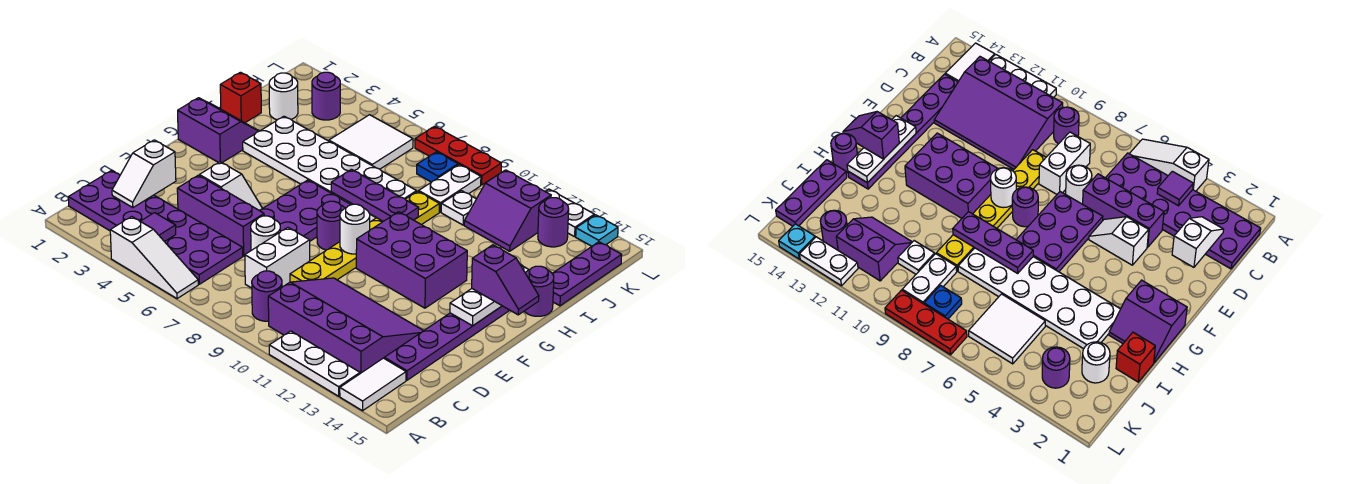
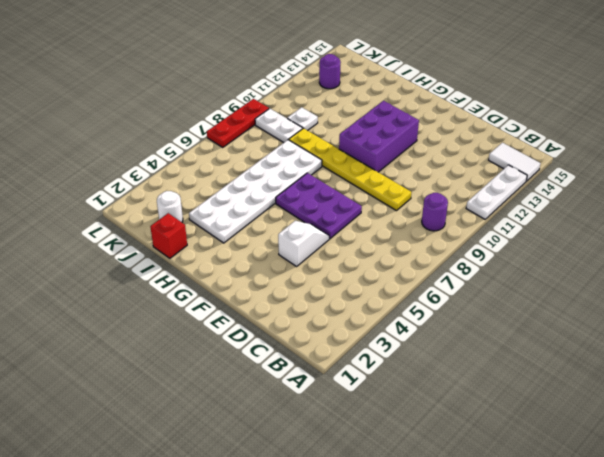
none -> white slope A4:A6 level 1 top 4
none -> purple plate B1:C6 level 1
none -> purple slope B10:D13 level 1 top B
none -> white brick C8:D8 level 1

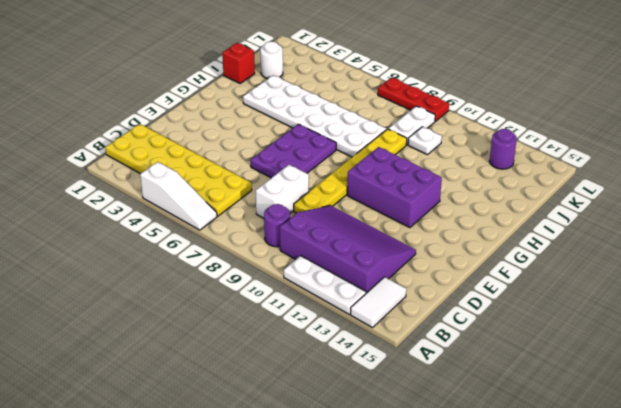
yellow plate B1:C6 level 1 -> purple plate B1:C6 level 1
none -> purple plate C14:H14 level 1
none -> purple brick D4:D6 level 1
none -> white round brick D7 level 1
none -> white slope E4:E5 level 1 top 4

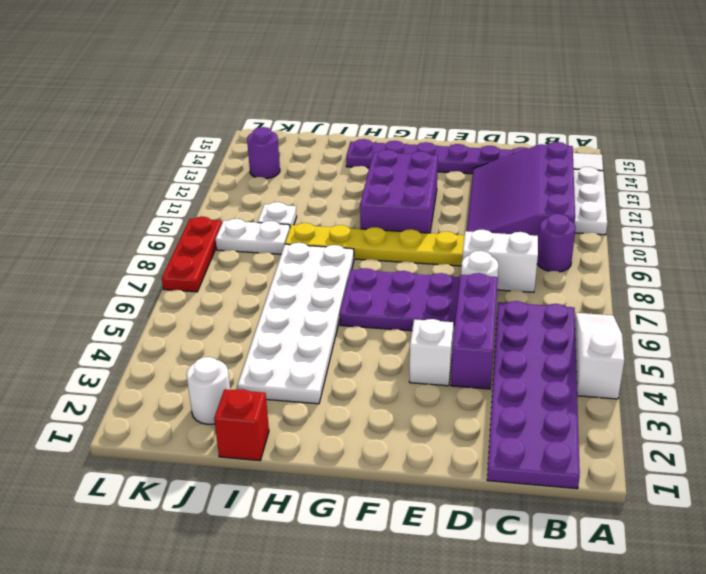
none -> purple round brick F8 level 1
none -> purple slope G1:H2 level 1 top G
none -> purple round brick H15 level 1
none -> purple plate I15:K15 level 1

